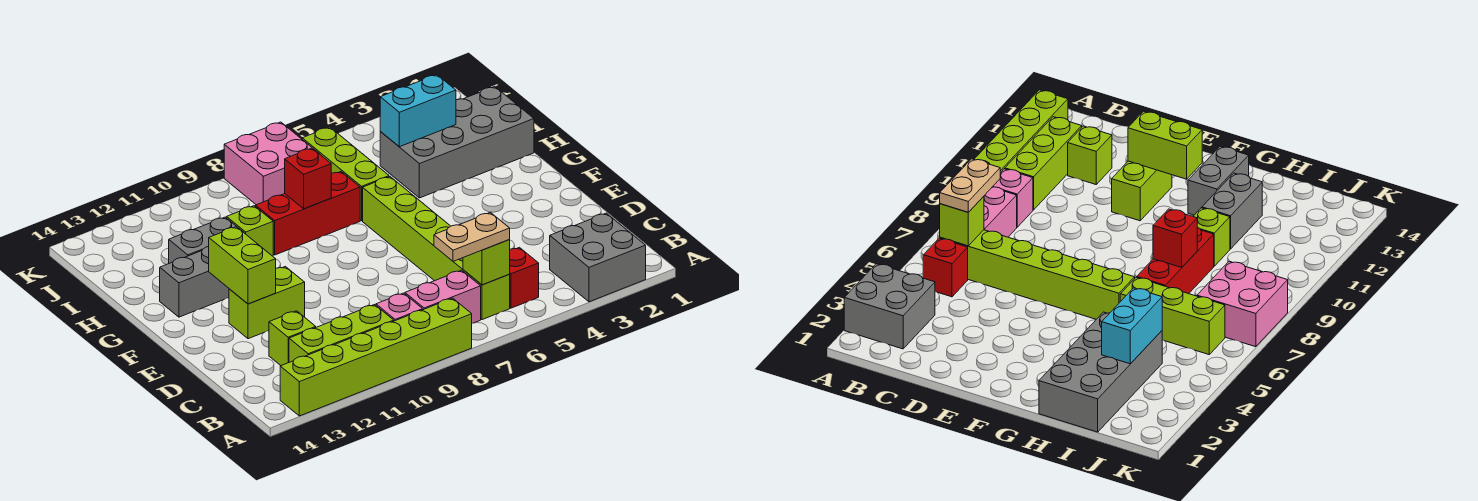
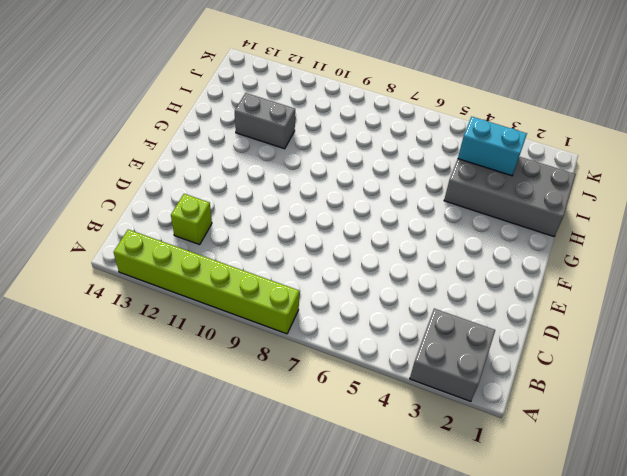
none -> red brick B5 level 1
none -> lime brick B6:G6 level 1
none -> pink brick B7:B8 level 1

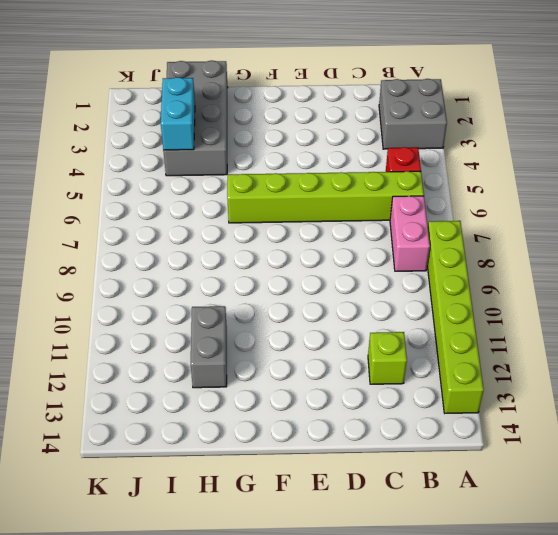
none -> pink brick B9 level 1
none -> lime brick B10:B12 level 1
none -> lime brick E11:E12 level 1

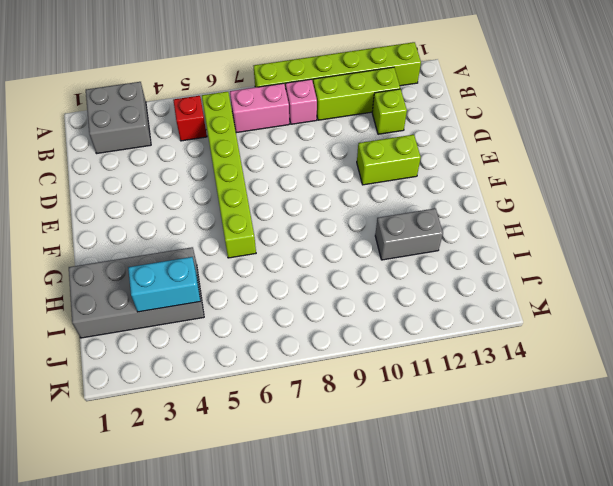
none -> grey brick G12:G13 level 1
none -> lime brick H6:J6 level 1
none -> red brick H7:H9 level 1

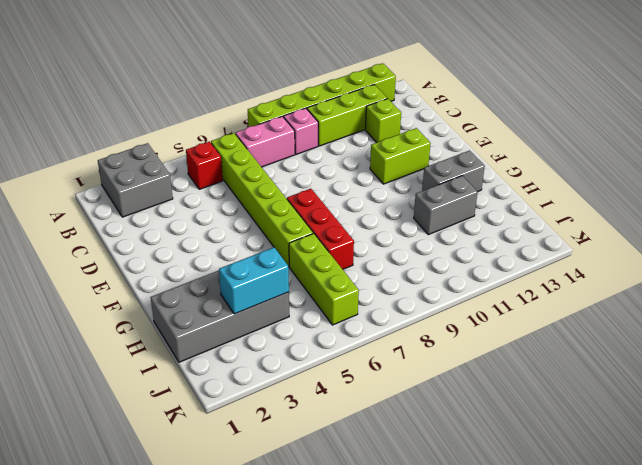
red brick F7:H7 level 1 -> red brick H7:H9 level 1
none -> lime brick H10 level 1
none -> pink brick J7:K8 level 1
none -> lime brick B6 level 2

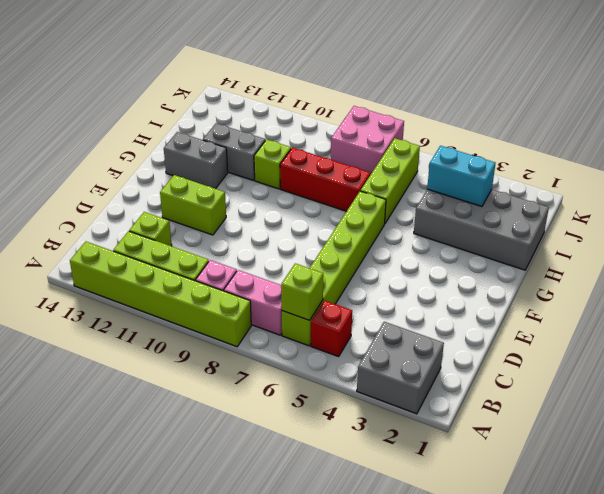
none -> lime brick E12:F12 level 2
none -> red brick H8 level 2
none -> tan plate B6:B7 level 3

